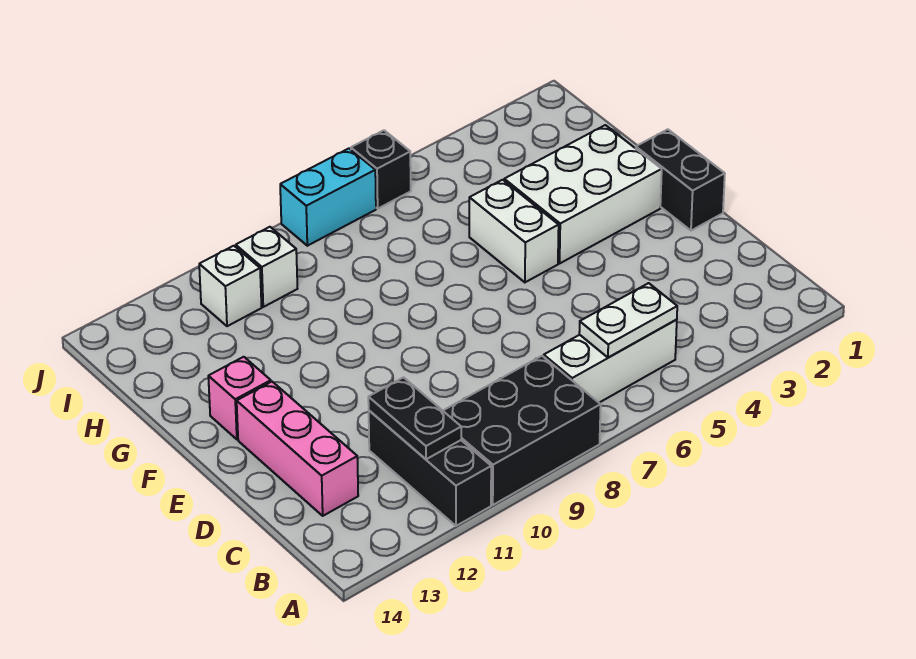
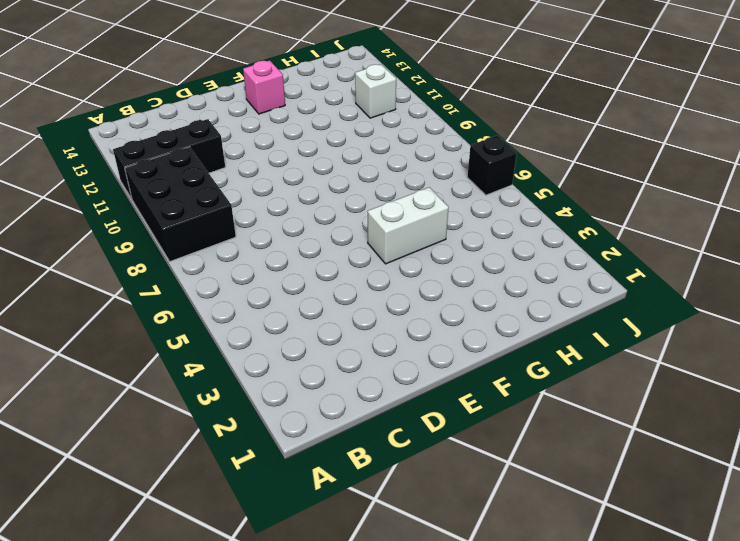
none -> white brick B5:B7 level 1
none -> pink brick C13:E13 level 1
none -> black brick E1:F1 level 1

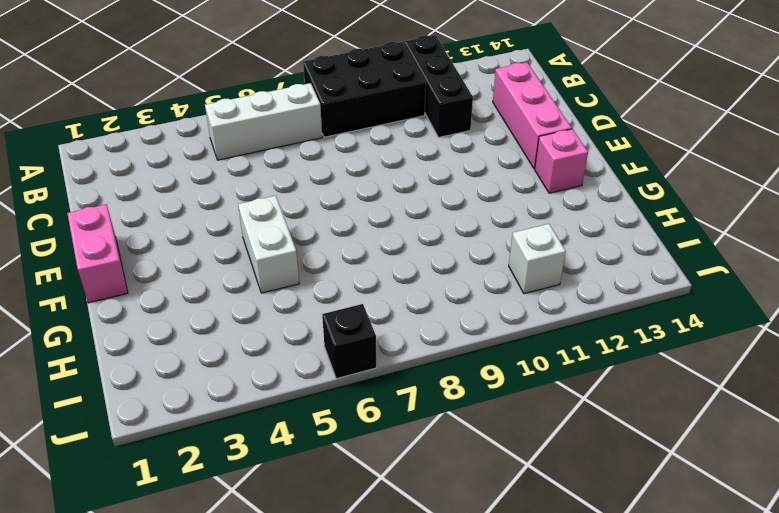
pink brick E1:F1 level 1 -> black brick E1:F1 level 1
none -> white brick F2:G4 level 1
none -> white brick I10 level 1
none -> cyan brick J7:J8 level 1

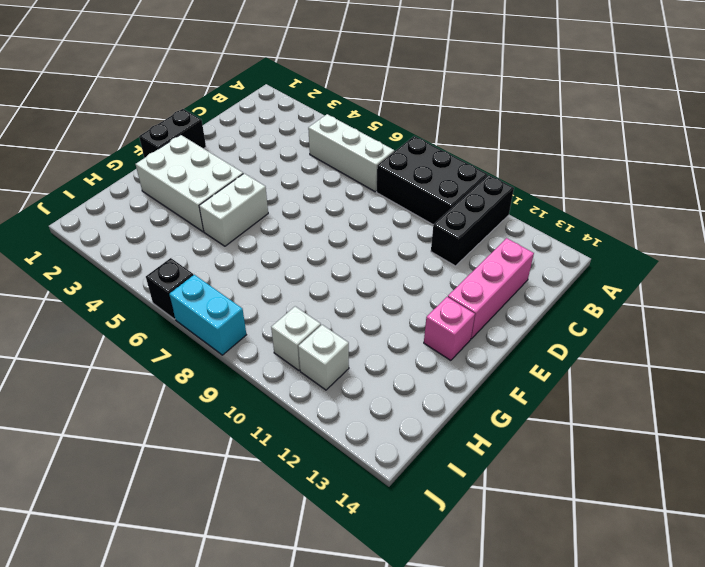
none -> white plate B5:B6 level 2
none -> black plate B11:C11 level 2

